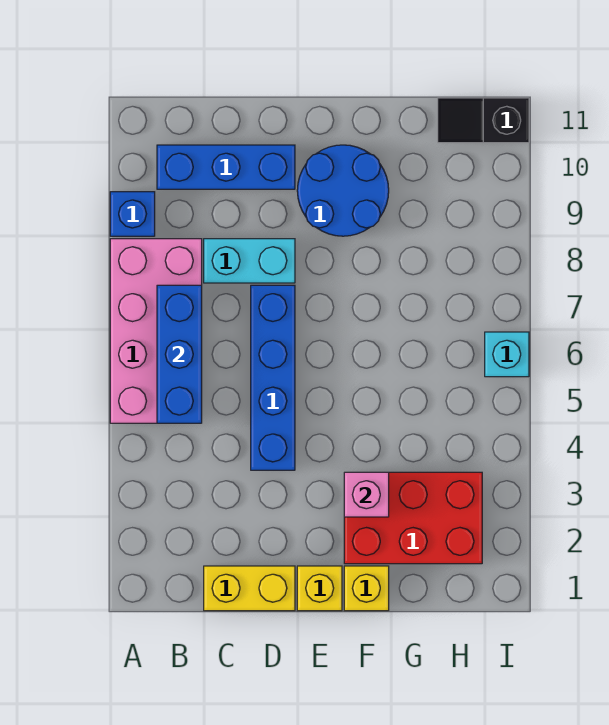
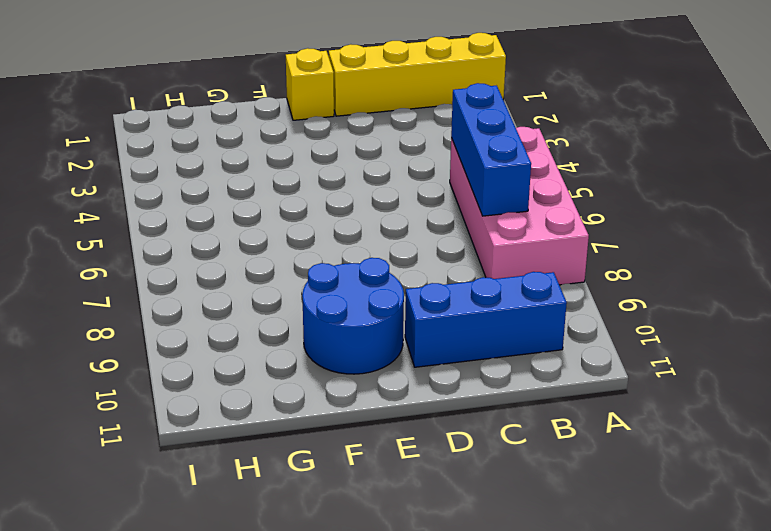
yellow brick A1:D1 level 1 -> yellow brick C1:D1 level 1
none -> blue brick A9 level 1
none -> cyan brick C8:D8 level 1
none -> blue brick D4:D7 level 1

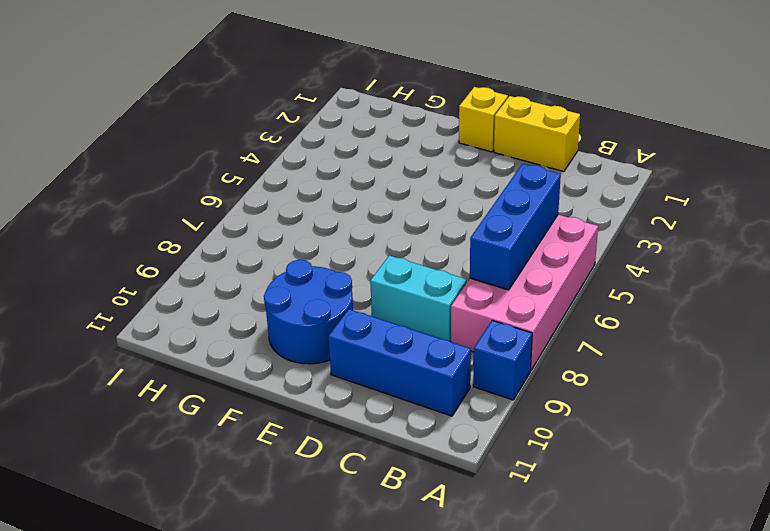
none -> blue brick D4:D7 level 1
none -> yellow brick F1 level 1
none -> red brick F2:H3 level 1

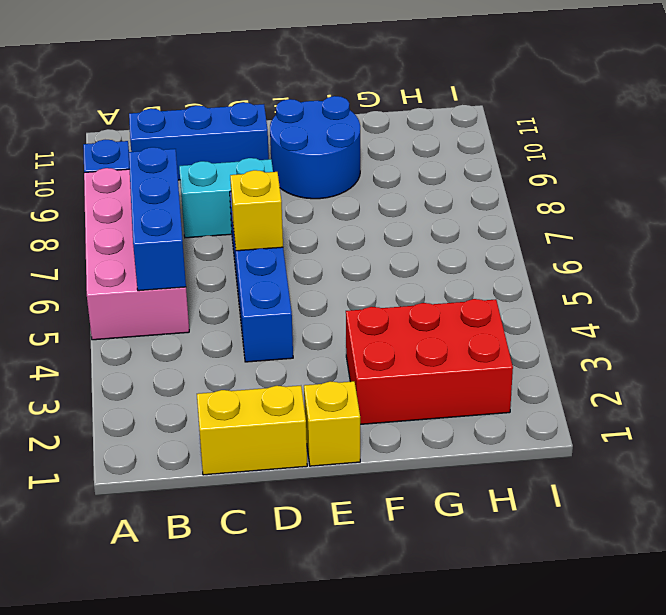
yellow brick D6 level 2 -> yellow brick F1 level 1
none -> black slope H11:I11 level 1 top I
none -> cyan brick I6 level 1
none -> pink brick F3 level 2

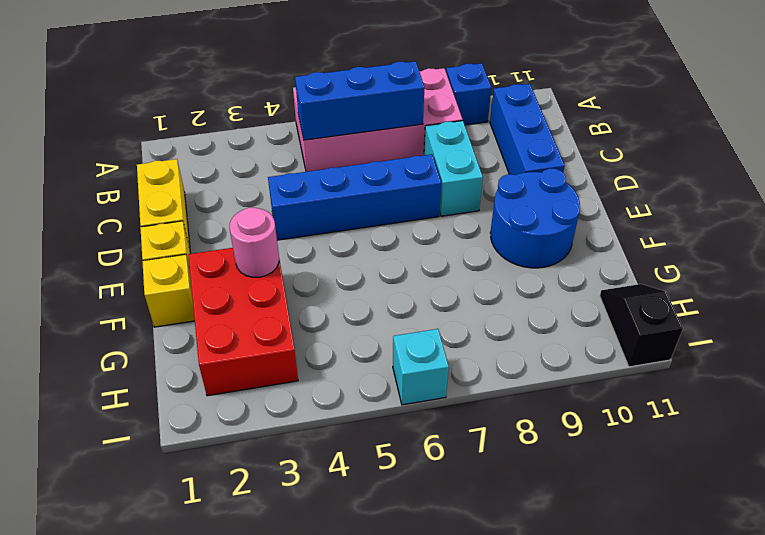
pink round brick F3 level 2 -> pink brick F3 level 2

